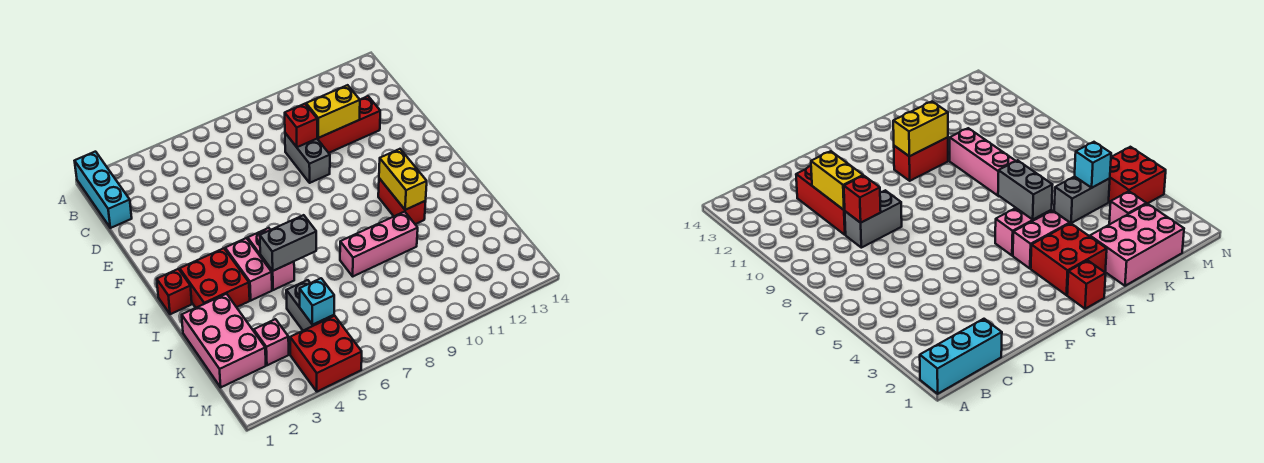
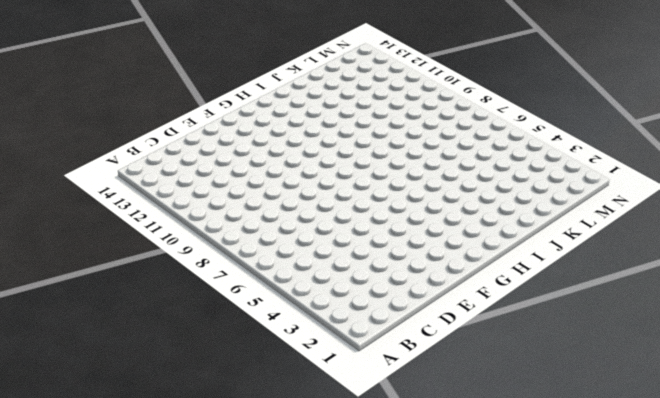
none -> cyan brick A1:C1 level 1
none -> grey brick D9:E9 level 1
none -> red brick D10:D12 level 1

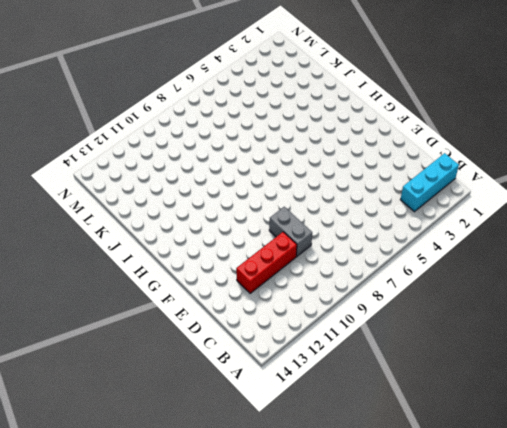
cyan brick B1:B3 level 1 -> cyan brick A1:C1 level 1
none -> red brick H1 level 1
none -> red brick H2:I3 level 1
none -> pink brick H4:I4 level 1

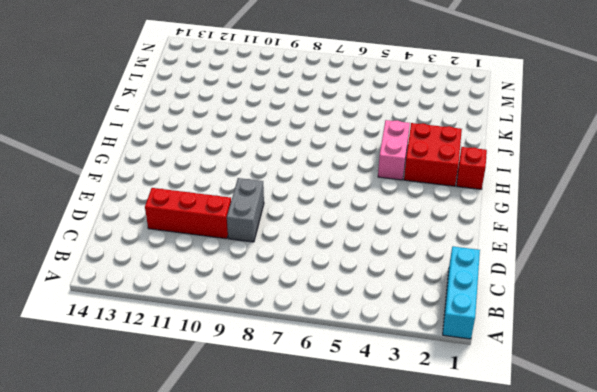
none -> pink brick H5:I5 level 1
none -> red brick H11:I11 level 1
none -> pink brick J1:L2 level 1

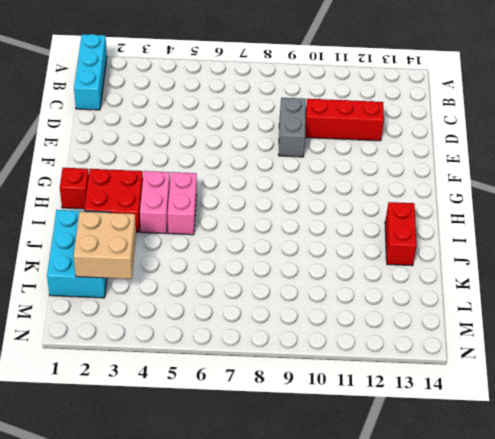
red brick I13:J13 level 1 -> red brick H11:I11 level 1
cyan brick J1:L2 level 1 -> pink brick J1:L2 level 1
tan brick K2:L3 level 2 -> none
none -> pink brick J8:J10 level 1
none -> grey brick K5:L5 level 1
none -> pink brick L3 level 1

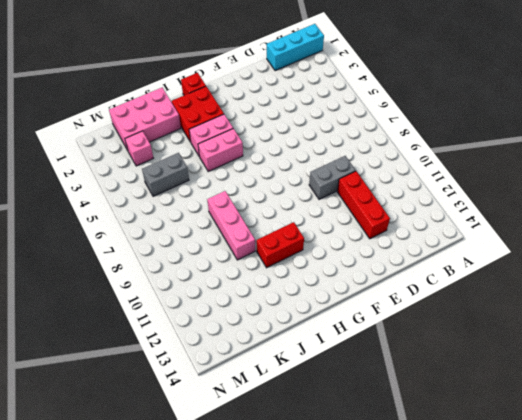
none -> red brick M4:N5 level 1
none -> red brick D9 level 2
none -> yellow brick D10:D11 level 2

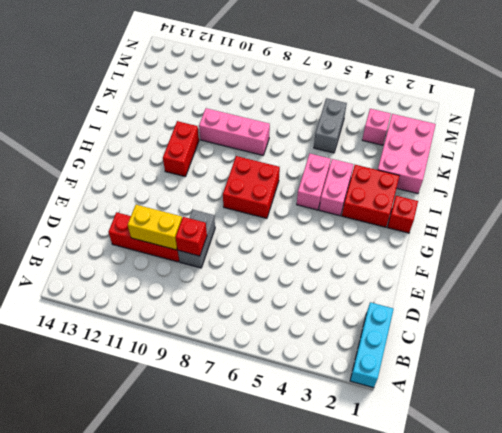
red brick G7:H8 level 1 -> red brick M4:N5 level 1
none -> yellow brick H11:I11 level 2
none -> grey brick I5:I6 level 2
none -> cyan brick L5 level 2

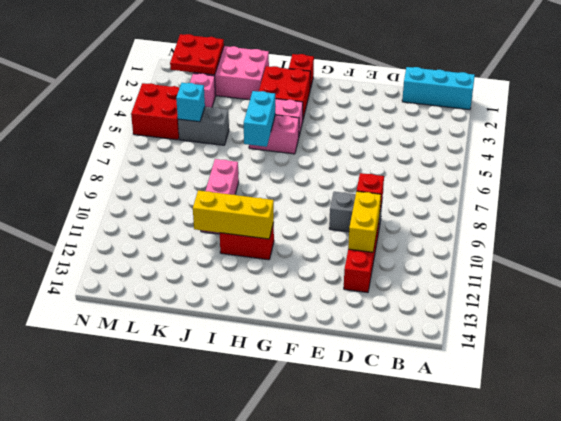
yellow brick H11:J11 level 2 -> yellow brick H11:I11 level 2
cyan brick I5:I6 level 2 -> grey brick I5:I6 level 2
red plate L1:M2 level 2 -> none

